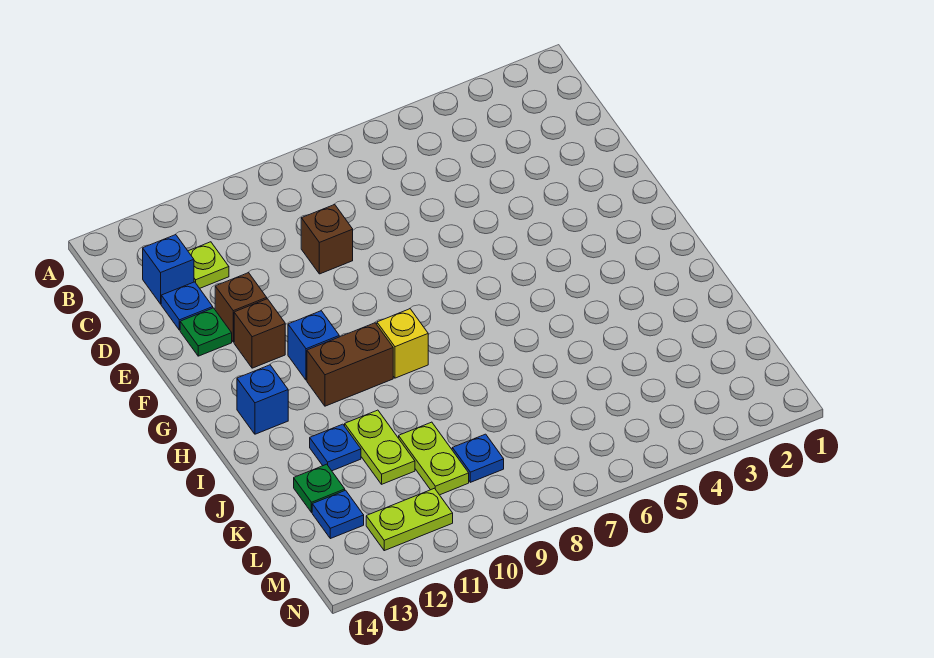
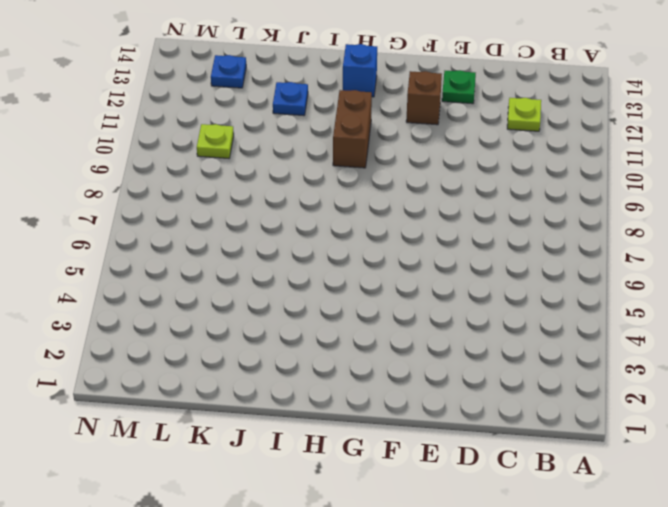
lime plate L10 level 1 -> lime plate K10:L10 level 1
none -> blue brick C13 level 1
none -> brown brick D9 level 1
none -> blue plate D13 level 1

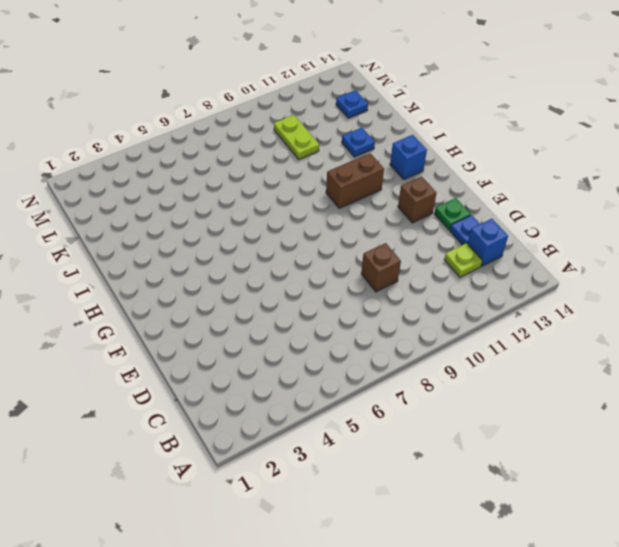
none -> brown brick E12 level 1
none -> blue brick G11 level 1
none -> yellow brick H9 level 1

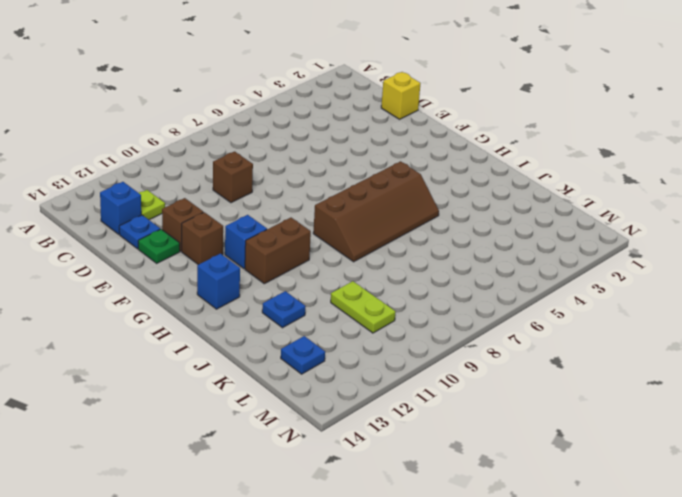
yellow brick D1 level 1 -> yellow brick H9 level 1
brown slope H5:I8 level 1 top H -> none
none -> lime plate J11:K11 level 1
none -> green plate K13 level 1
none -> blue plate L9 level 1

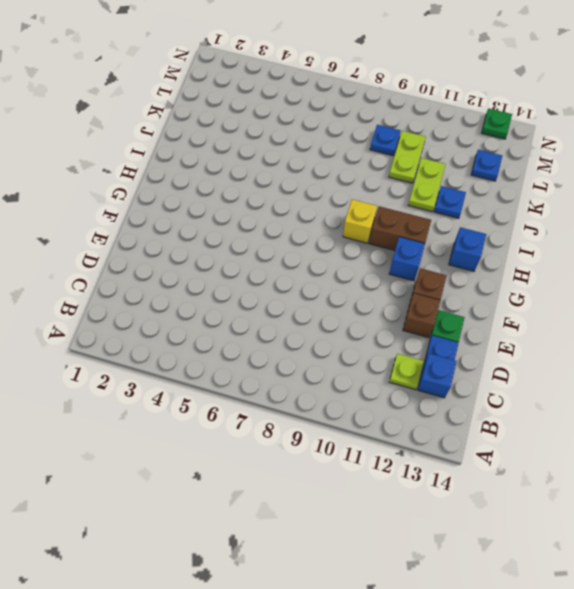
green plate N13 level 1 -> green plate K13 level 1
none -> brown brick D9 level 1
none -> lime plate M11:M12 level 1

